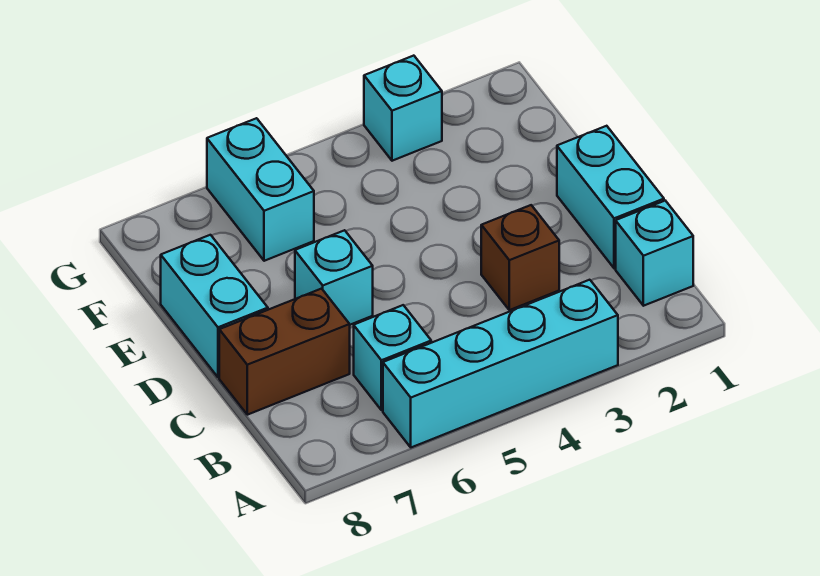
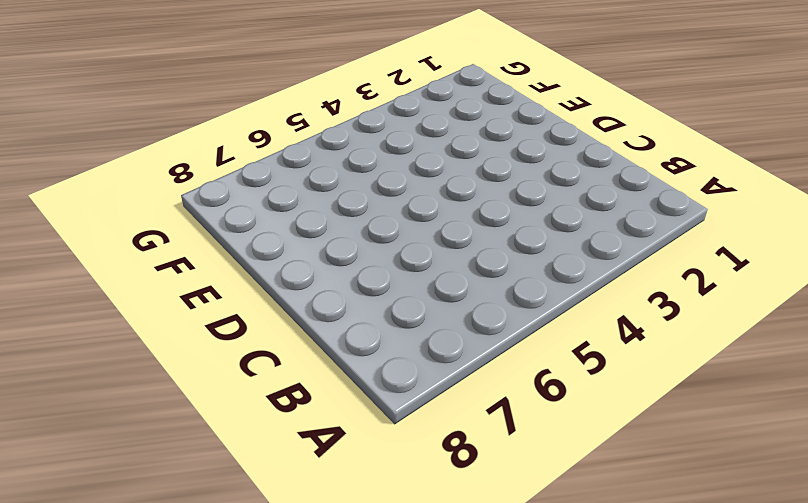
none -> cyan brick A3:A6 level 1
none -> cyan brick B1 level 1

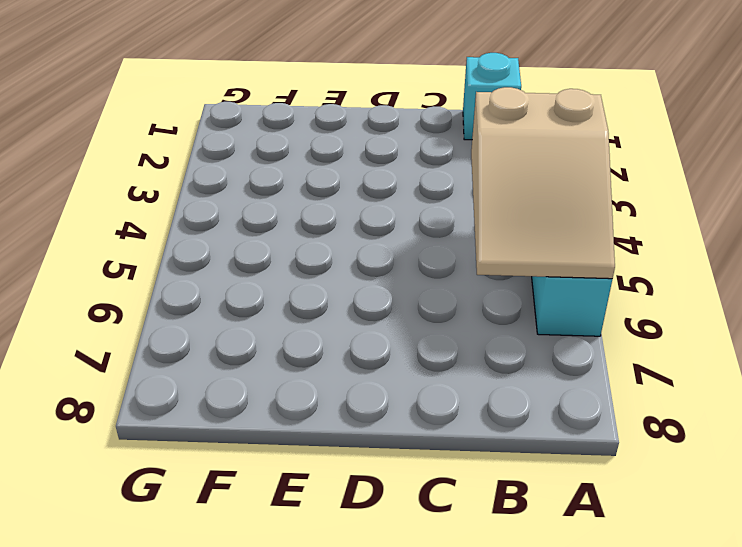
tan slope A4:B6 level 2 top 4 -> none
none -> cyan brick B6 level 1
none -> cyan brick C1:D1 level 1

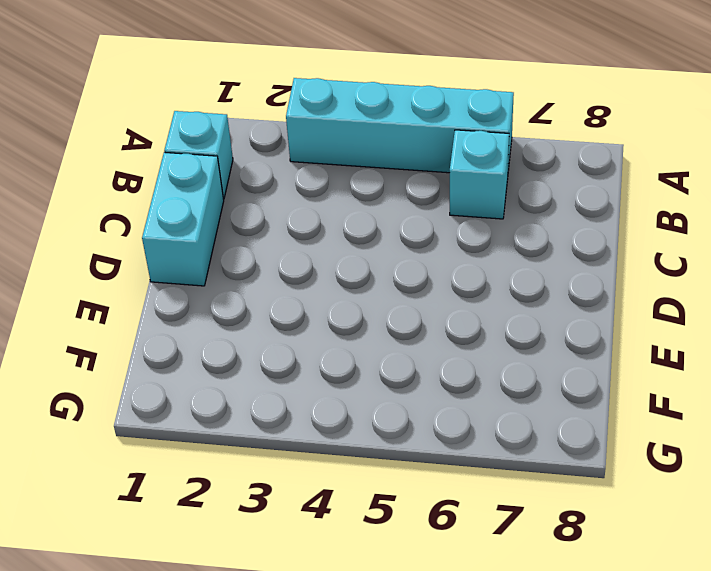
none -> brown brick C3 level 1
none -> brown brick C7:C8 level 1

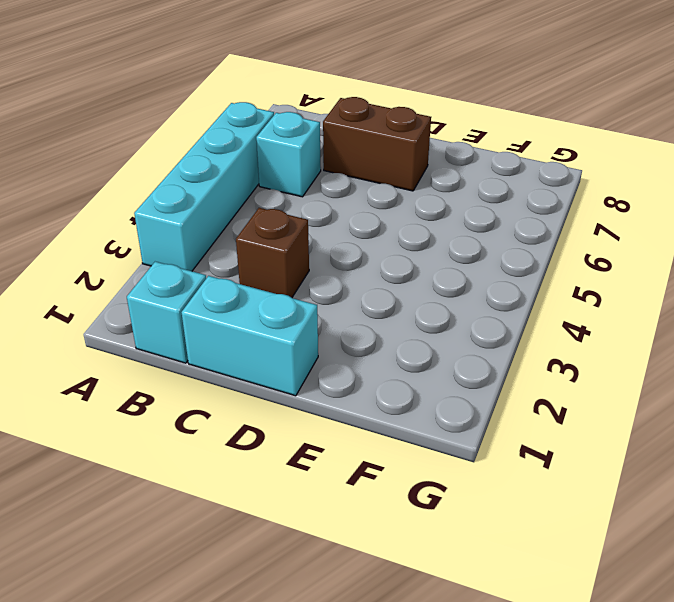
brown brick C7:D7 level 1 -> brown brick C7:C8 level 1
none -> cyan brick D6 level 1
none -> cyan brick D8:E8 level 1

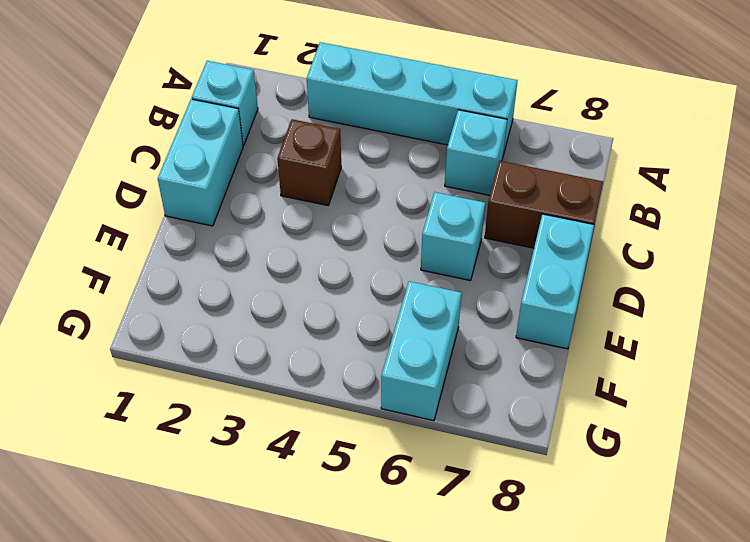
none -> cyan brick G3 level 1

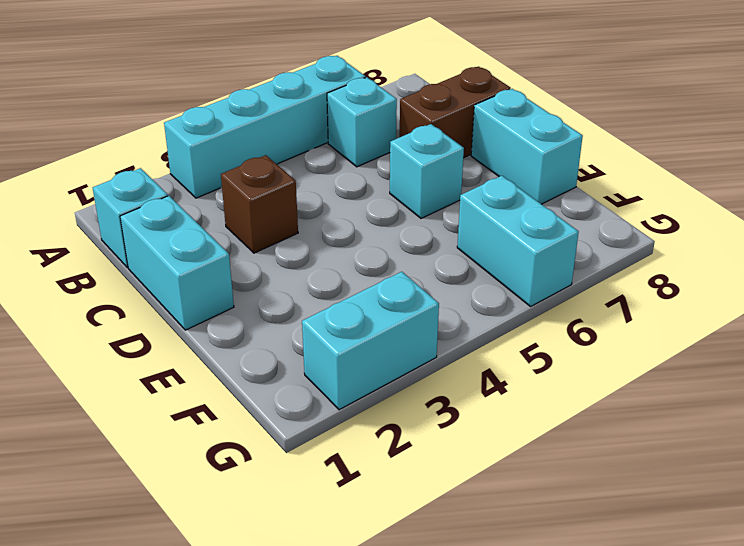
cyan brick G2:G3 level 1 -> cyan brick G3 level 1

